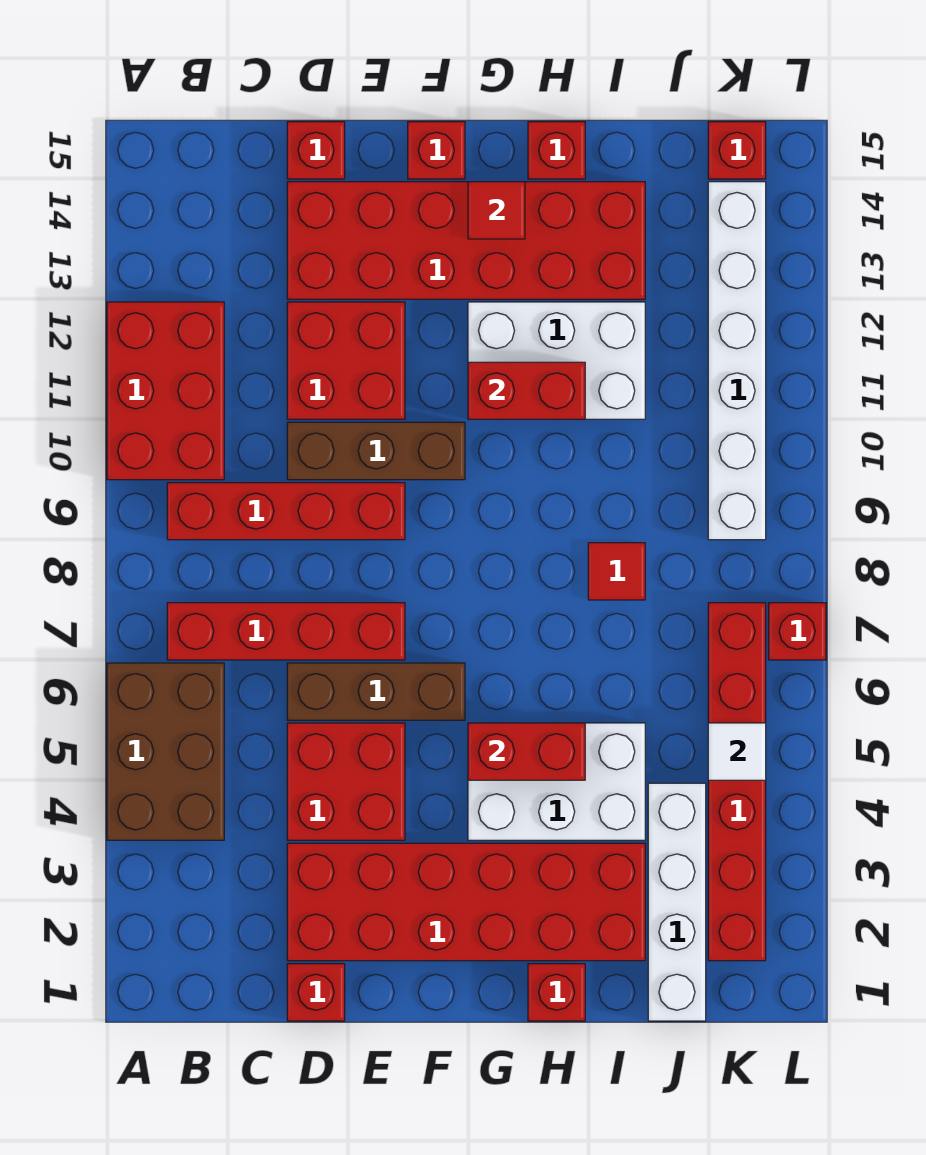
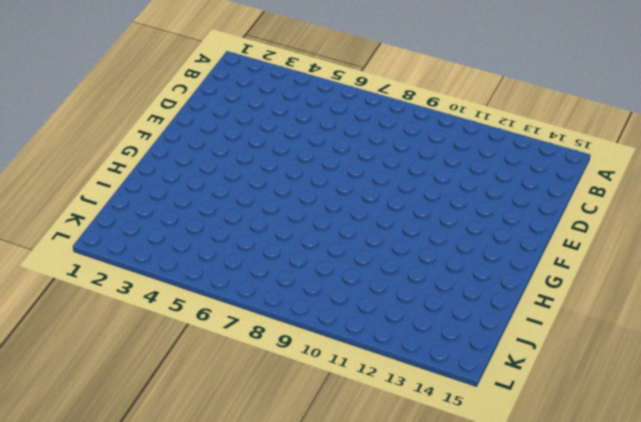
none -> brown brick A4:B6 level 1
none -> red brick A10:B12 level 1
none -> red brick B7:E7 level 1

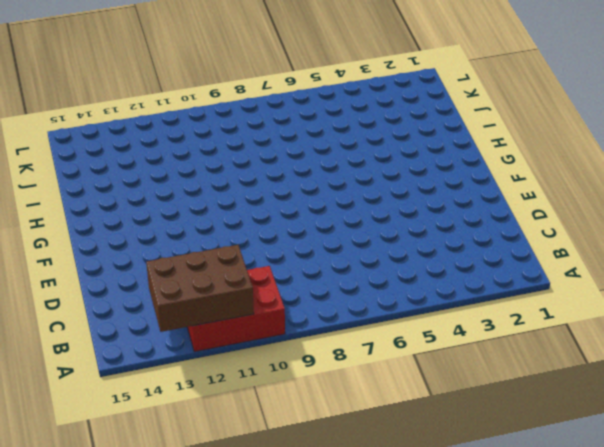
brown brick A11:B13 level 2 -> brown brick A4:B6 level 1
none -> red brick B7:E7 level 1
none -> red brick B9:E9 level 1
none -> red brick D1 level 1

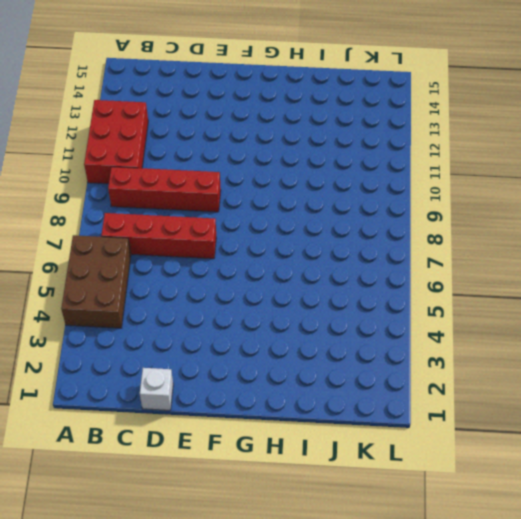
white brick D1 level 1 -> red brick D1 level 1
none -> red brick D2:I3 level 1
none -> red brick D4:E5 level 1
none -> brown brick D6:F6 level 1

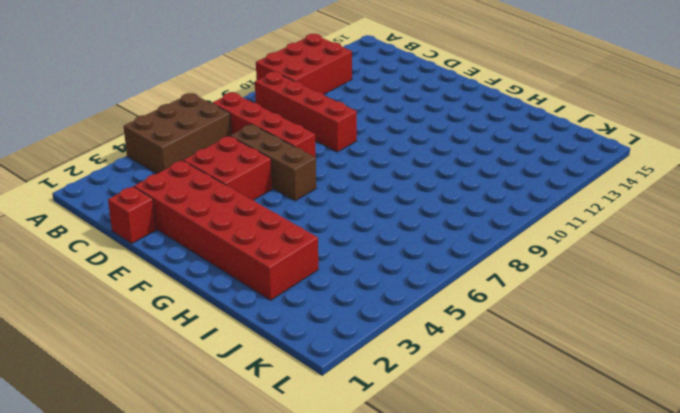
none -> brown brick D10:F10 level 1
none -> red brick D11:E12 level 1
none -> red brick D13:I14 level 1

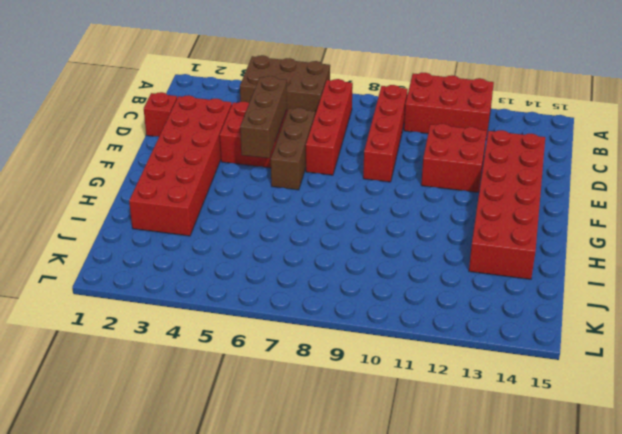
brown brick D5:F5 level 2 -> brown brick D10:F10 level 1
none -> red brick D15 level 1
none -> red brick F15 level 1
none -> white brick G4:I5 level 1

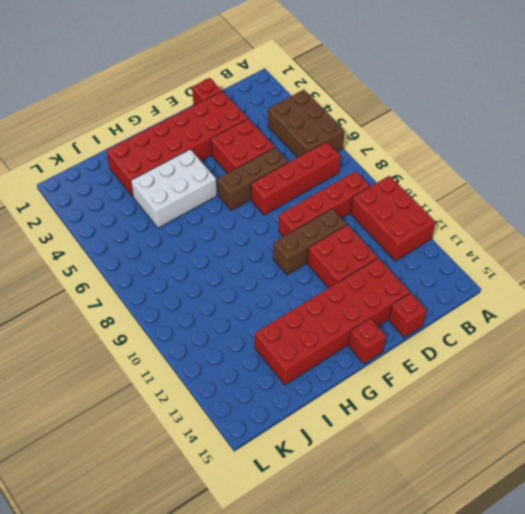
none -> white brick G11:I12 level 1
none -> red brick H1 level 1
none -> red brick H15 level 1

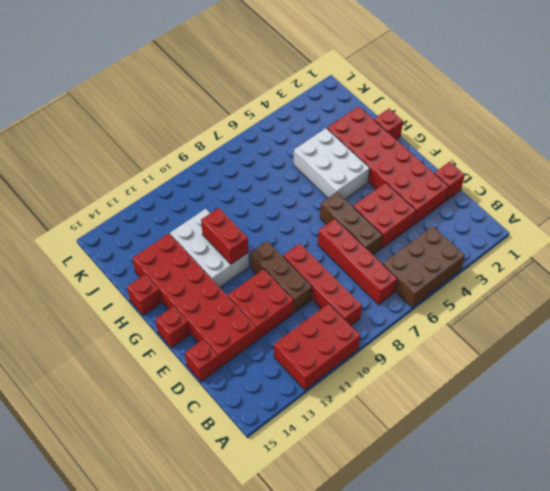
none -> red tile I8 level 1
none -> white brick J1:J4 level 1
none -> red brick K2:K7 level 1

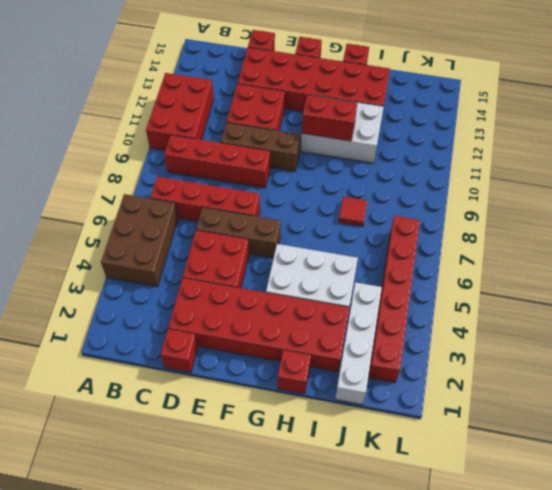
none -> white brick K9:K14 level 1
none -> red brick K15 level 1
none -> red brick L7 level 1

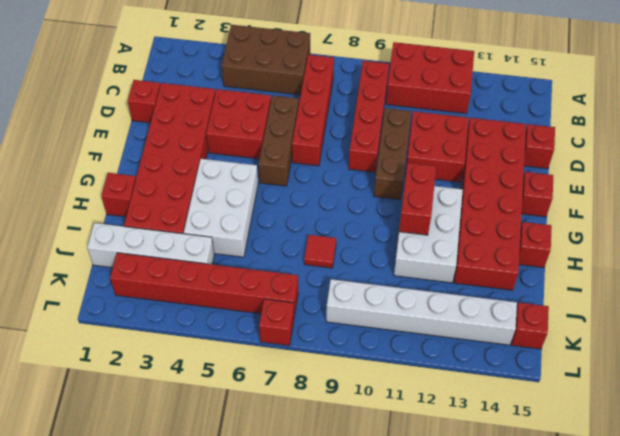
none -> red brick G5:H5 level 2
none -> red tile G14 level 2
none -> white tile K5 level 2

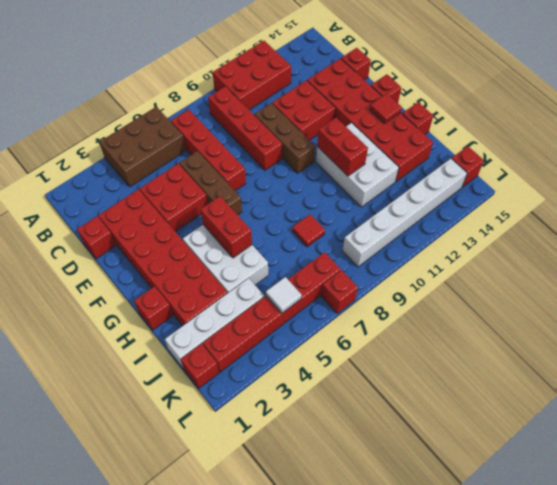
red brick K1 level 1 -> none

